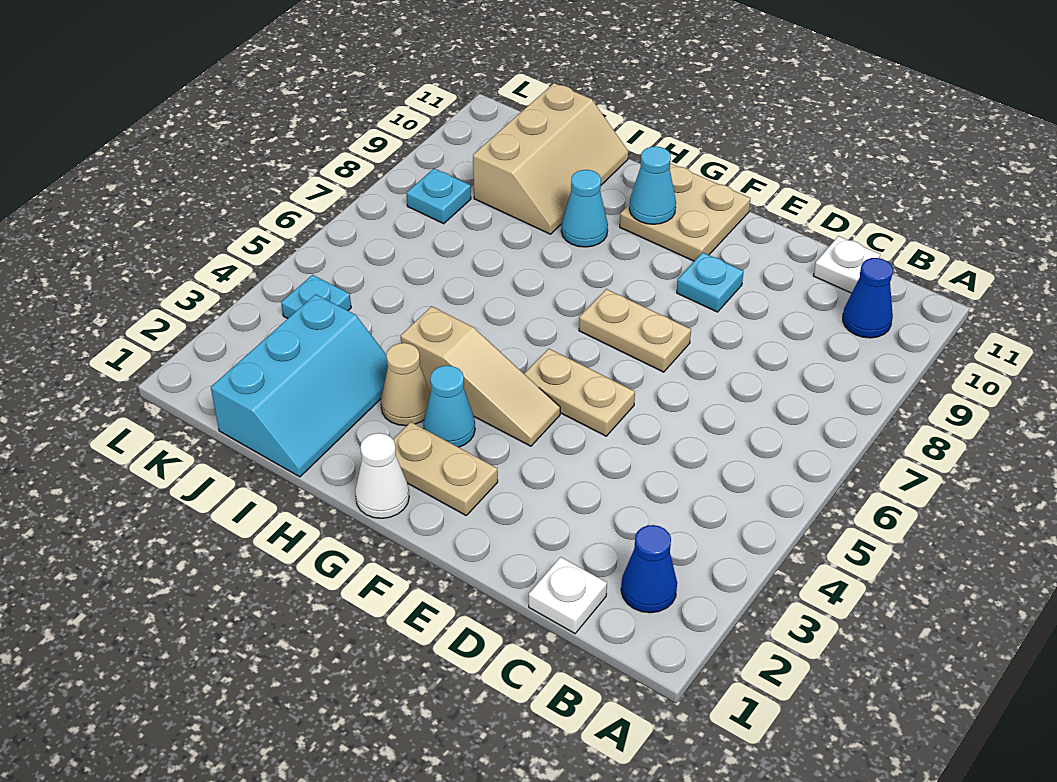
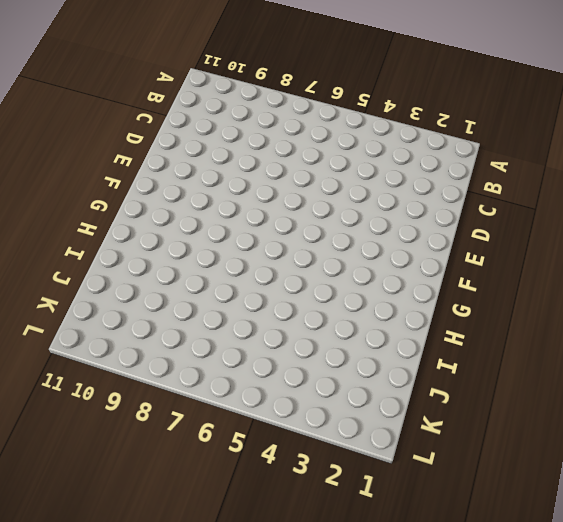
none -> blue cone B2 level 1
none -> blue cone B10 level 1
none -> white plate C1 level 1

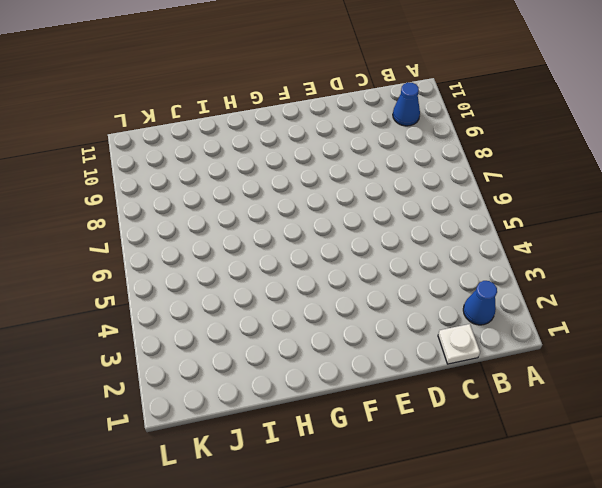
none -> white plate C11 level 1
none -> tan plate E5:F5 level 1
none -> tan plate E7:F7 level 1

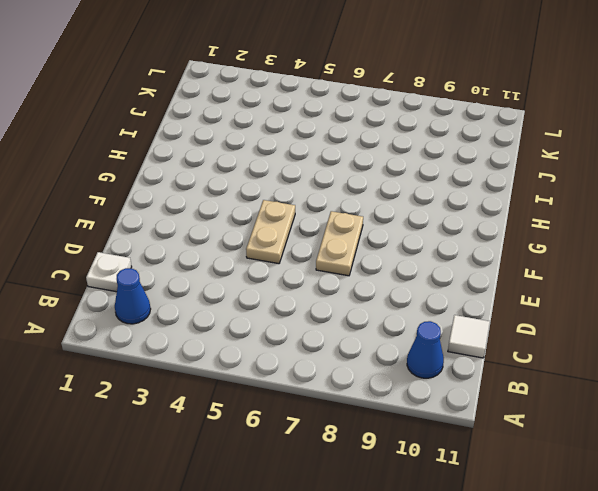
white tile C11 level 1 -> white plate C11 level 1
none -> cyan plate E9 level 1
none -> tan plate F2:G2 level 1
none -> tan slope F4:H4 level 1 top H

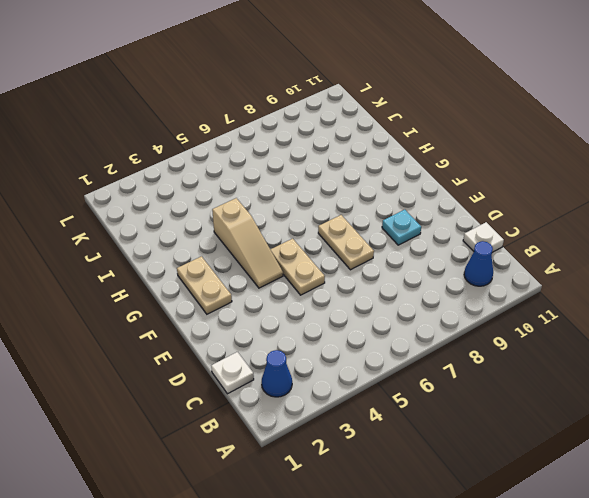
none -> tan plate F10:G11 level 1
none -> white cone G1 level 1
none -> cyan cone G3 level 1

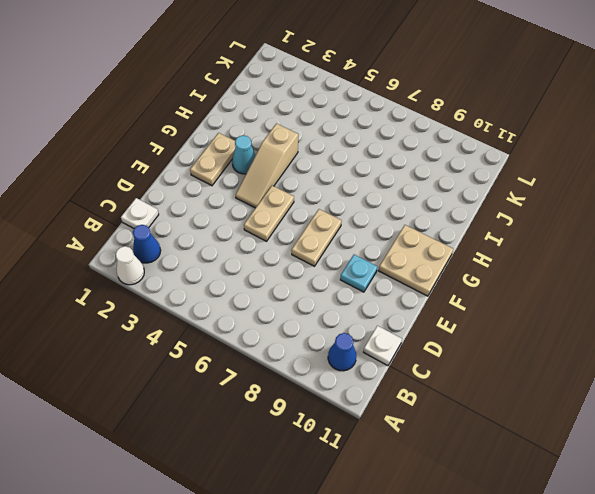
white cone A2 level 1 -> white cone G1 level 1
none -> tan cone H3 level 1
none -> cyan cone H9 level 1
none -> cyan slope I1:J3 level 1 top J

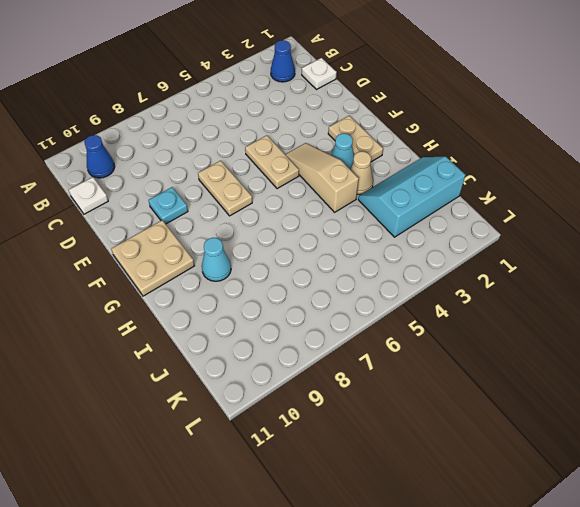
none -> white cone G1 level 1
none -> tan slope I9:J11 level 1 top J
none -> cyan plate K4 level 1

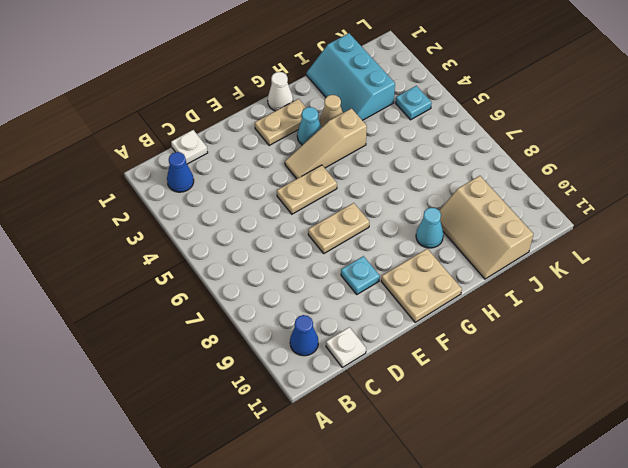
none -> cyan plate K8 level 1
none -> cyan cone G10 level 2

